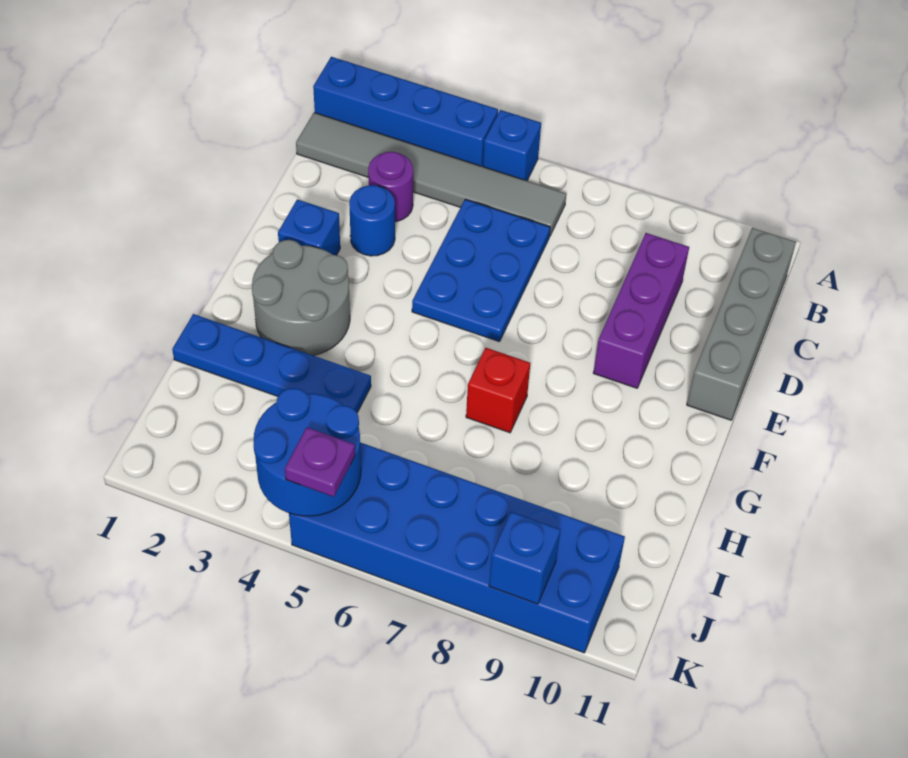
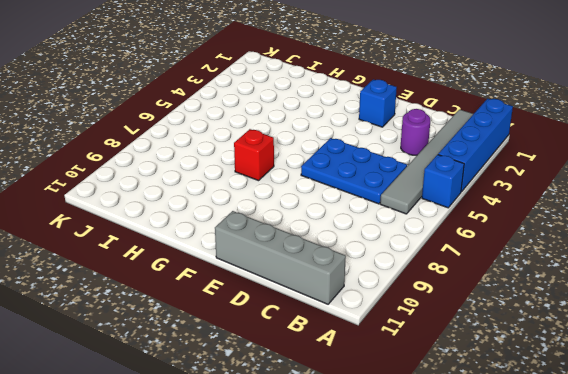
none -> purple brick C9:E9 level 1
none -> blue round brick D3 level 1
none -> grey round brick F2:G3 level 1

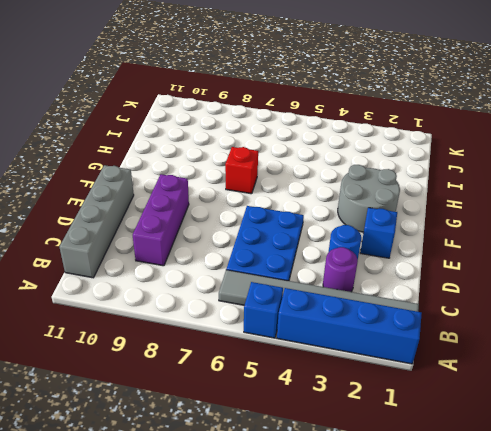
none -> blue plate H1:H4 level 1
none -> blue brick J5:K10 level 1
none -> blue round brick J4:K5 level 2

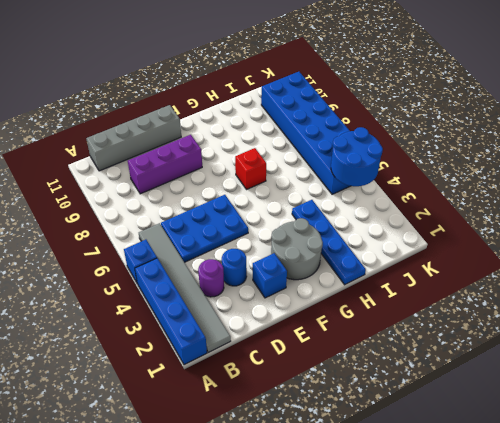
none -> blue brick K9 level 2
none -> purple plate K5 level 3

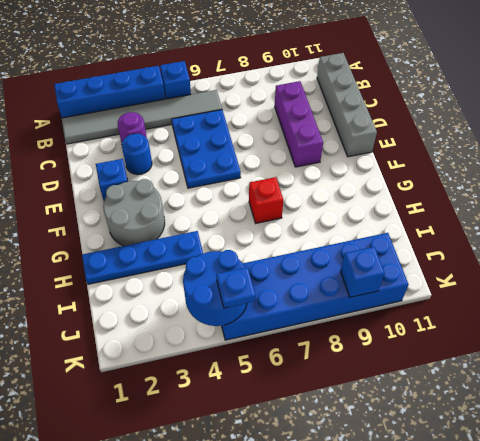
blue plate K5 level 3 -> purple plate K5 level 3

